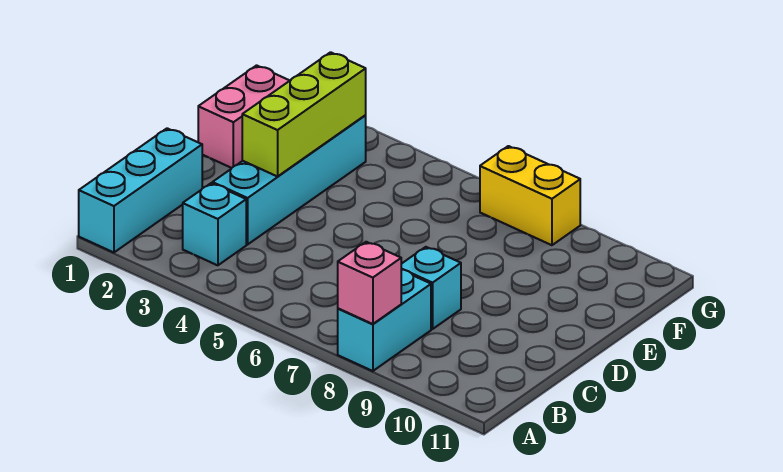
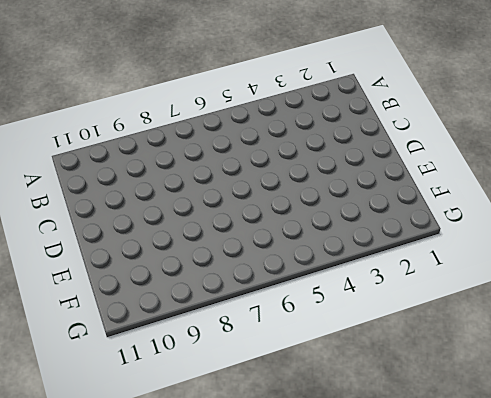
none -> cyan brick A1:C1 level 1
none -> cyan brick A8:B8 level 1

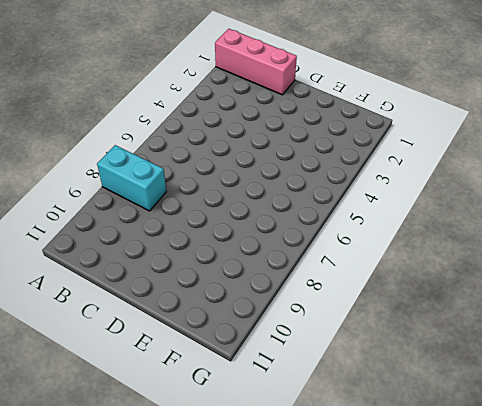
pink brick A1:C1 level 1 -> cyan brick A1:C1 level 1
none -> cyan brick B3 level 1
none -> cyan brick C3:F3 level 1

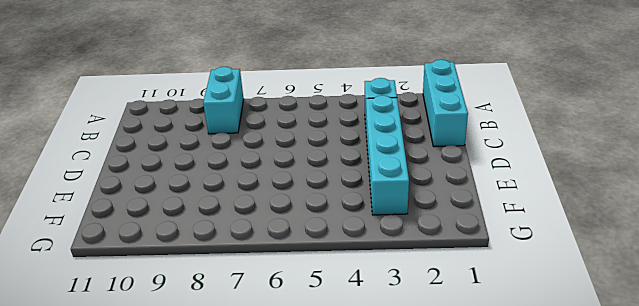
none -> cyan brick C8 level 1
none -> pink brick E1:F1 level 1

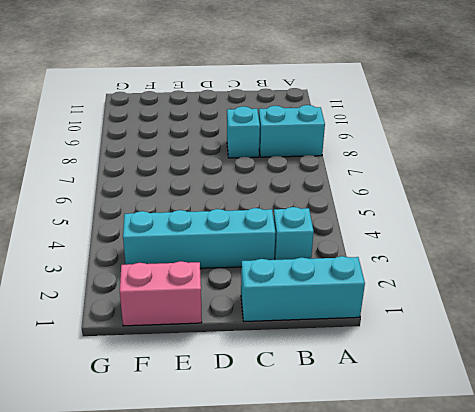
none -> yellow brick G7:G8 level 1
none -> pink brick A8 level 2

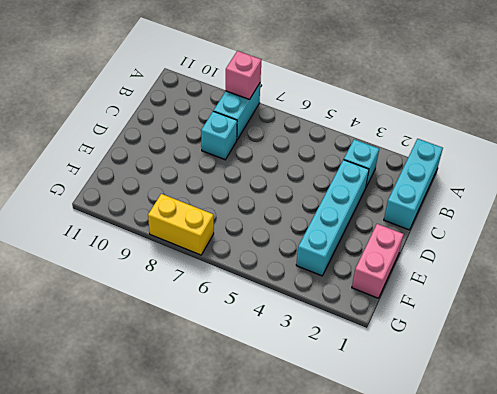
none -> lime brick D3:F3 level 2

